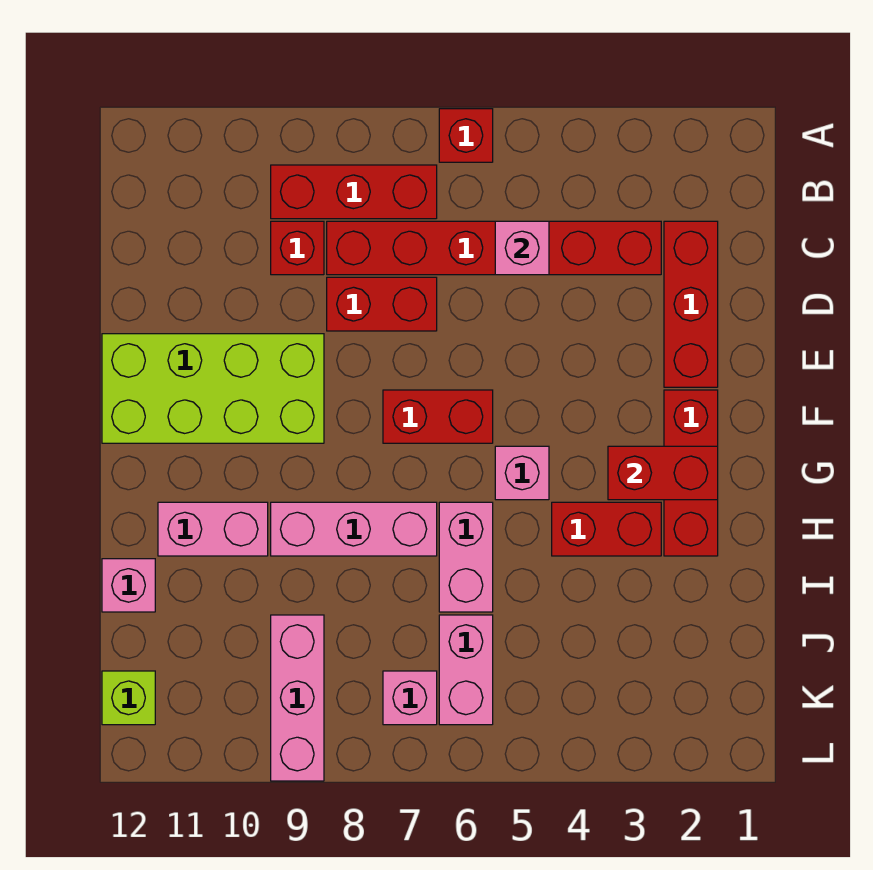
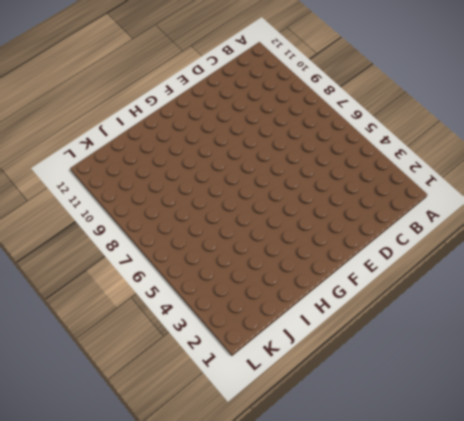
none -> red brick A6 level 1
none -> red brick B7:B9 level 1
none -> red brick C2:E2 level 1

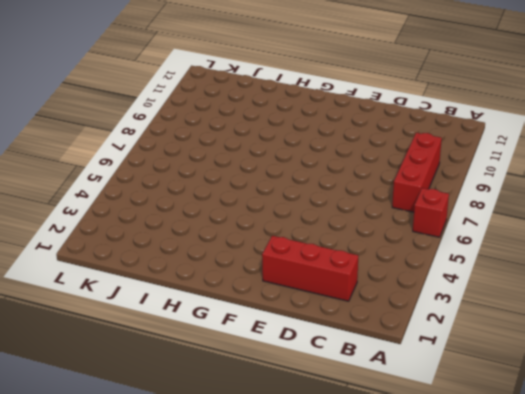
none -> red brick C3:C8 level 1
none -> red brick C9 level 1
none -> red brick D7:D8 level 1

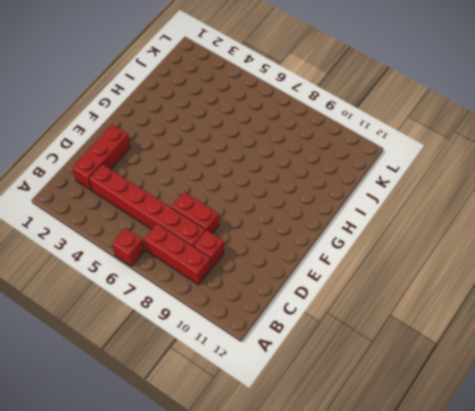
none -> lime brick E9:F12 level 1
none -> red brick F2:H2 level 1
none -> red brick F6:F7 level 1

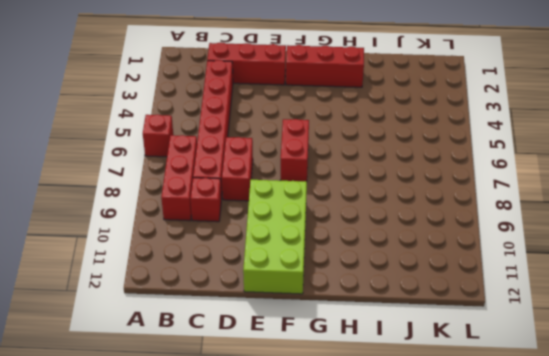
none -> pink brick G5 level 1
none -> red brick H3:H4 level 1
none -> pink brick H6:I6 level 1

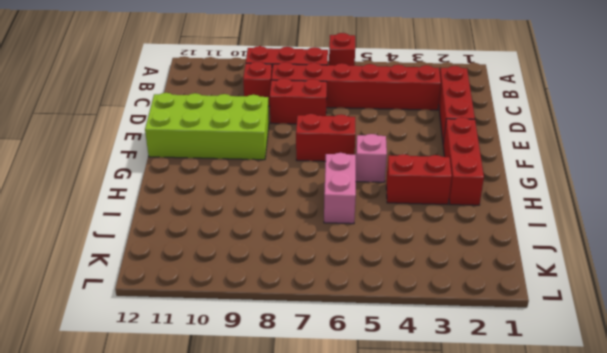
none -> pink brick H7:H9 level 1
none -> pink brick H10:H11 level 1
none -> pink brick I12 level 1

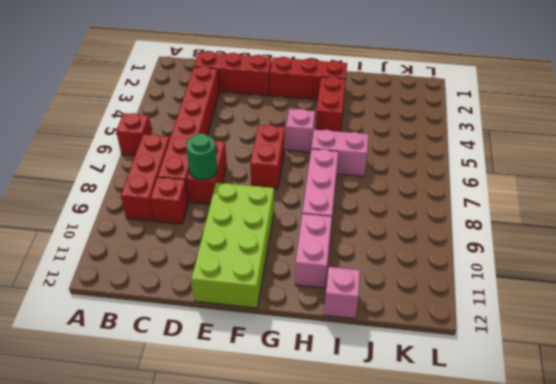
green round brick D8 level 2 -> none
none -> pink brick J6:K6 level 1
none -> pink brick J9:L9 level 1
none -> pink brick K7 level 1

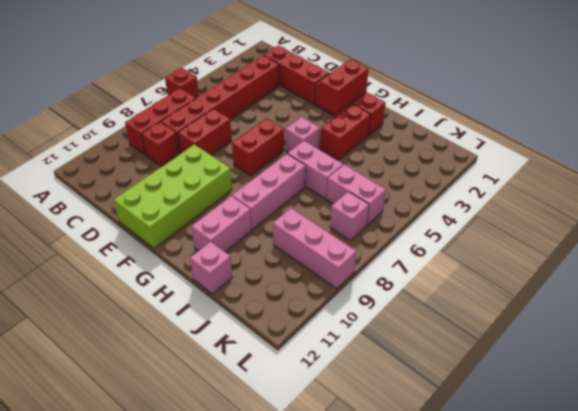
none -> lime brick K12 level 1
none -> pink brick C5 level 2

